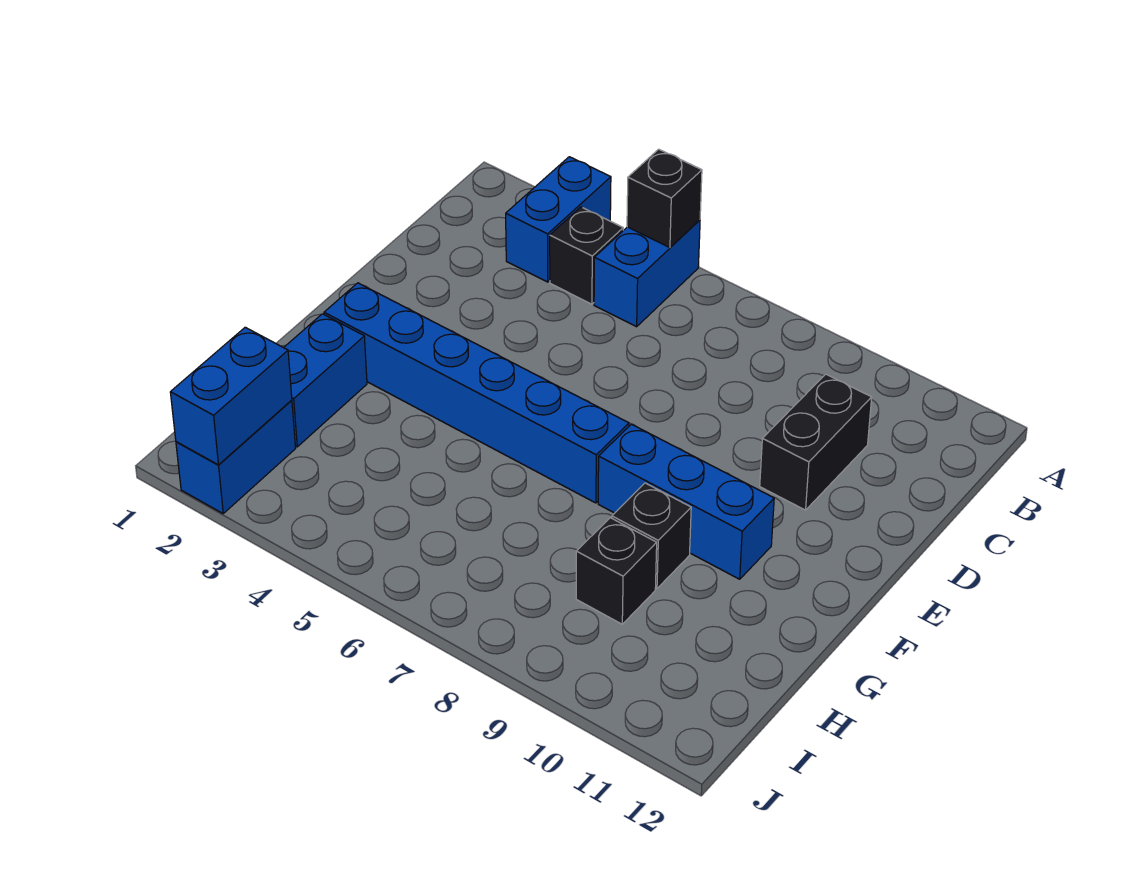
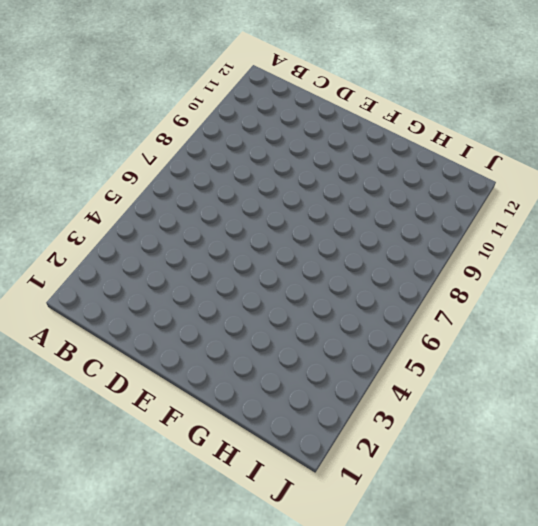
none -> blue brick A3:B3 level 1
none -> blue brick A5:B5 level 1
none -> black brick B4 level 1

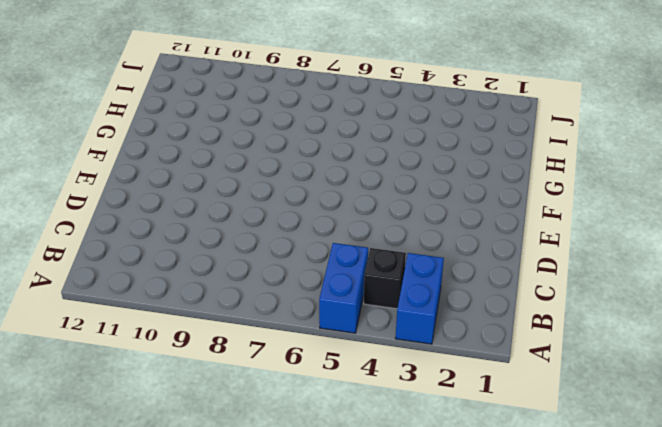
none -> black brick C10:D10 level 1
none -> blue brick F2:F7 level 1
none -> blue brick F8:F10 level 1

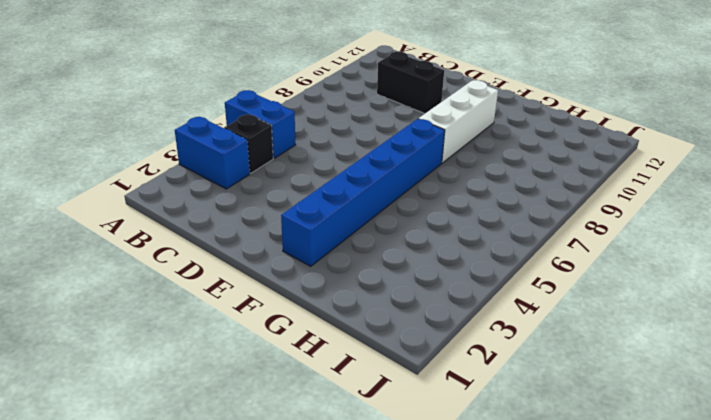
white brick F8:F10 level 1 -> blue brick F8:F10 level 1
none -> blue brick G2:H2 level 1
none -> black brick G9 level 1
none -> black brick H9 level 1

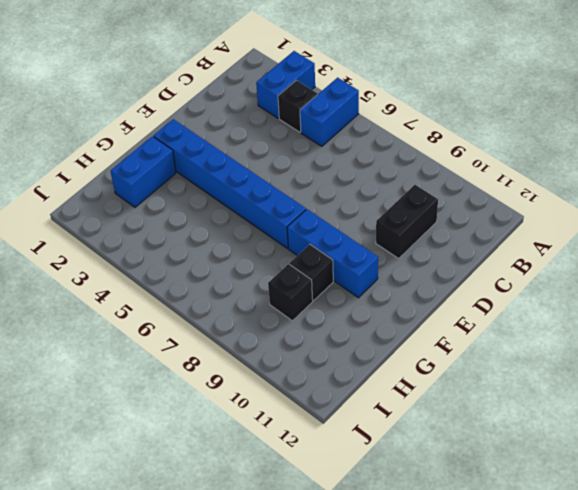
none -> blue brick I2:J2 level 1
none -> black brick A5 level 2
none -> blue brick I2:J2 level 2

